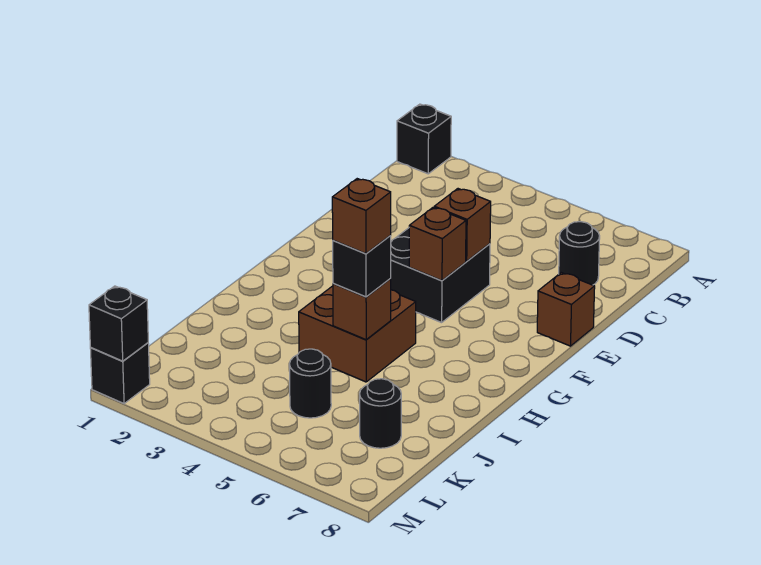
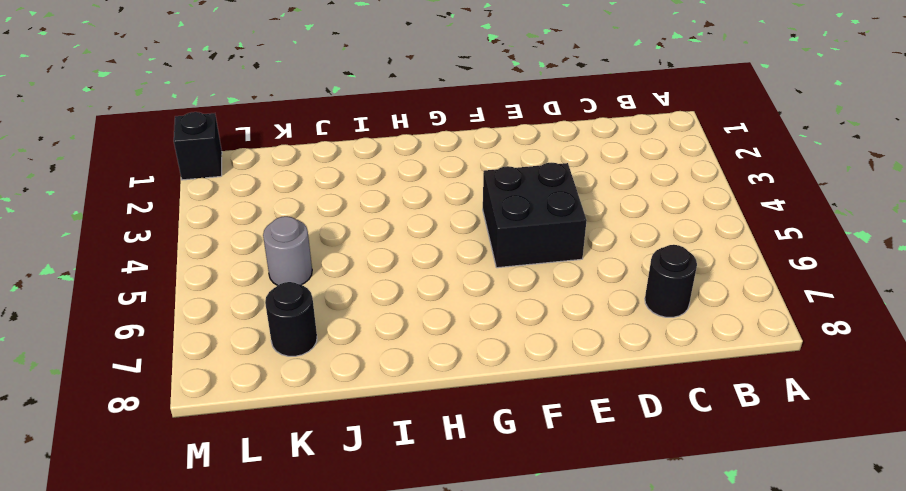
grey round brick K5 level 1 -> black round brick K5 level 1
none -> black brick A1 level 1
none -> brown brick E8 level 1
none -> brown brick H4:I5 level 1

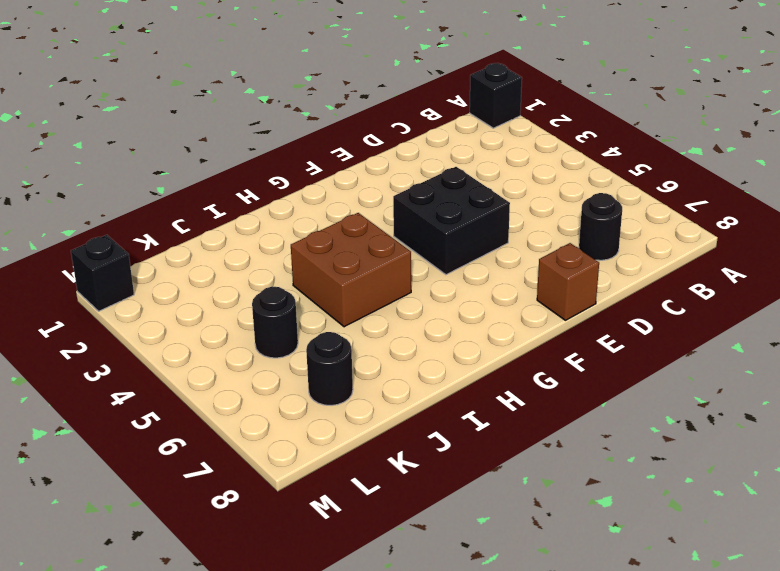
none -> brown brick E5 level 2
none -> brown brick F5 level 2
none -> brown brick I5 level 2

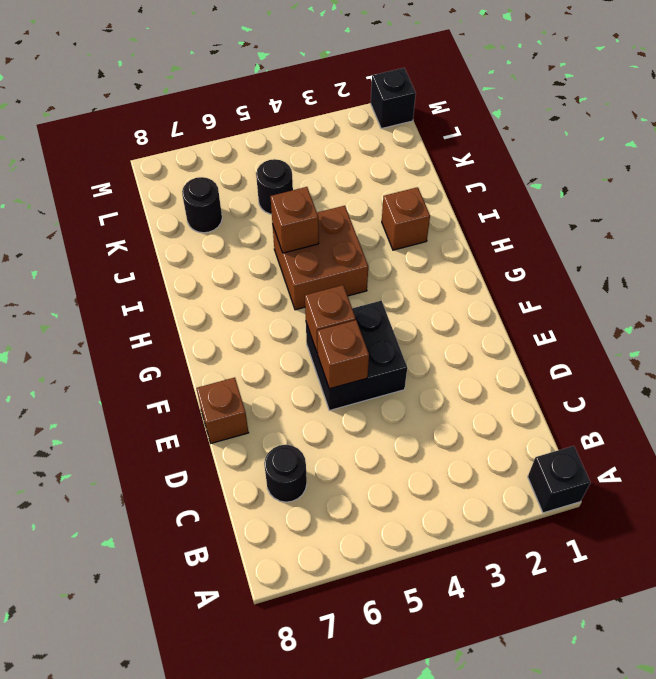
brown brick I2 level 1 -> brown brick I5 level 4
none -> black brick M1 level 2
none -> black brick I5 level 3

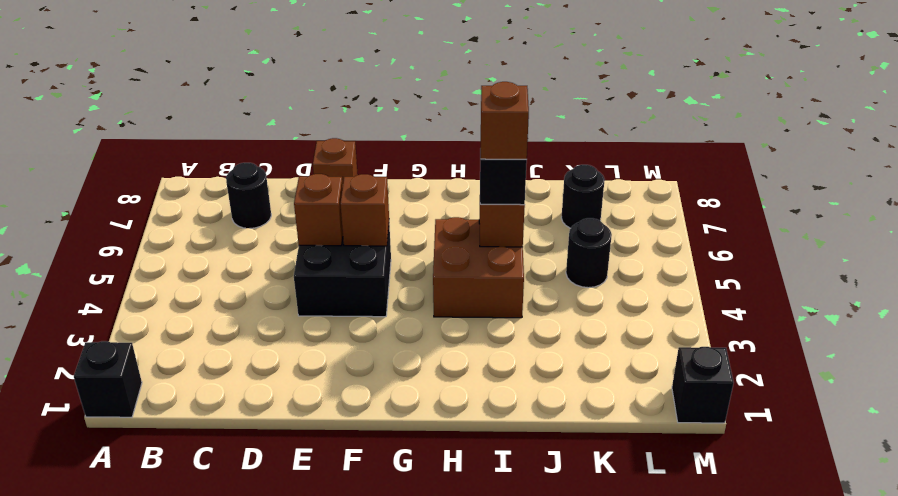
none -> black brick M1 level 2

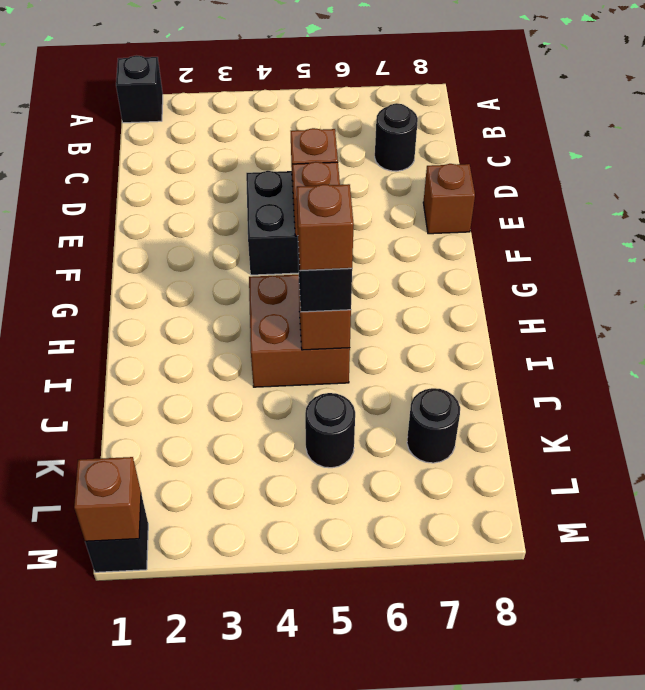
brown brick M1 level 2 -> black brick M1 level 2

